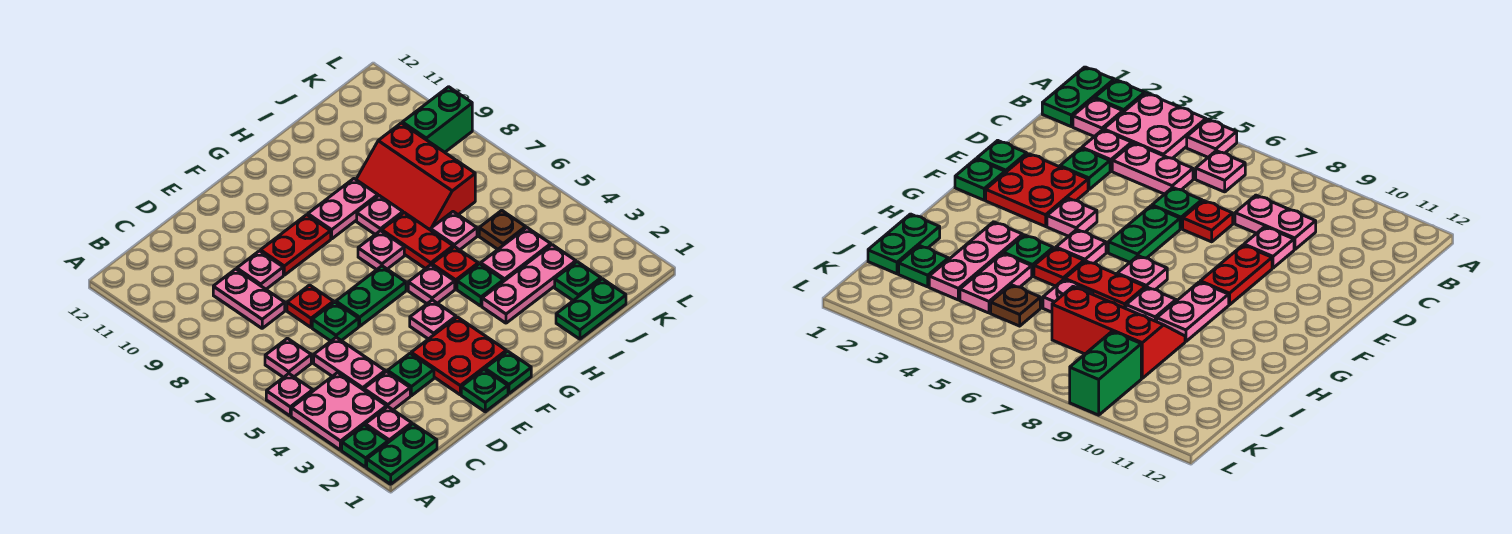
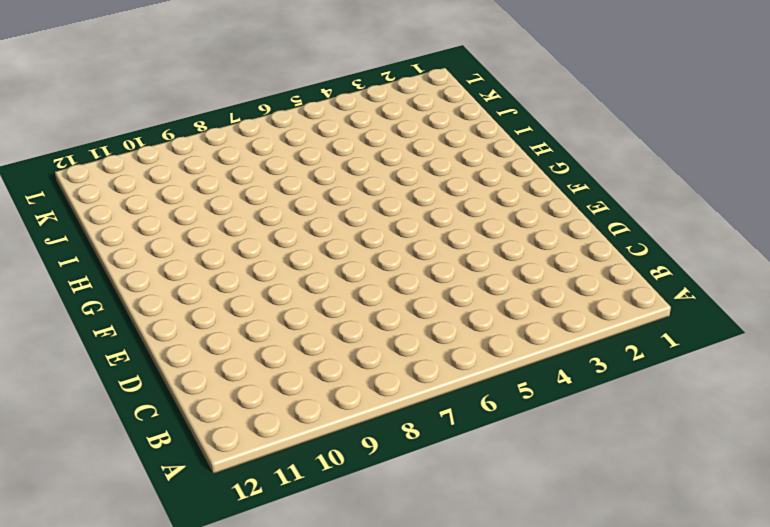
none -> green plate A1:B1 level 1
none -> green plate A2 level 1
none -> pink plate A3:B4 level 1
none -> pink plate A5 level 1

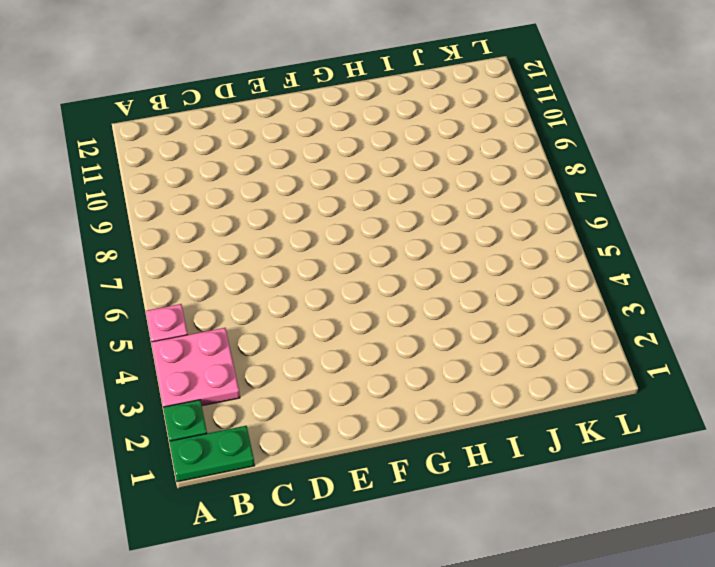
none -> pink plate B2 level 1
none -> pink plate B6 level 1
none -> pink plate C3 level 1
none -> pink plate C4:C5 level 1

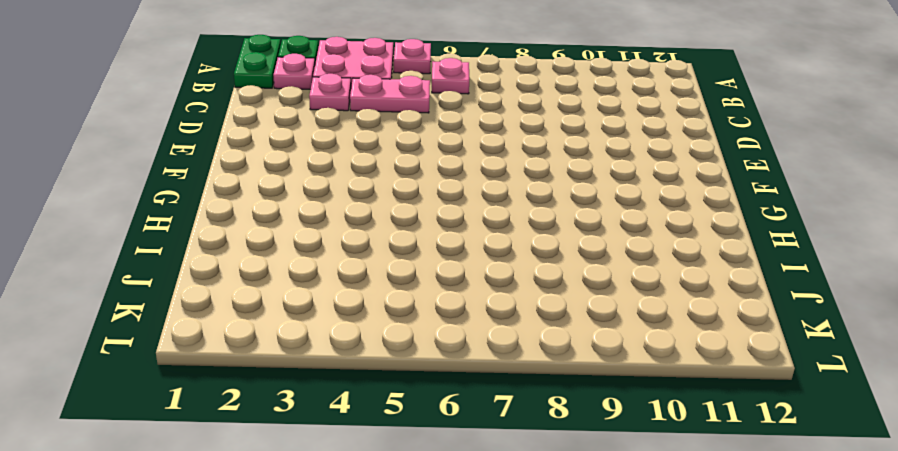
none -> pink plate C8:C9 level 1
none -> green plate D3 level 1
none -> green plate D6 level 1
none -> red plate D7 level 1

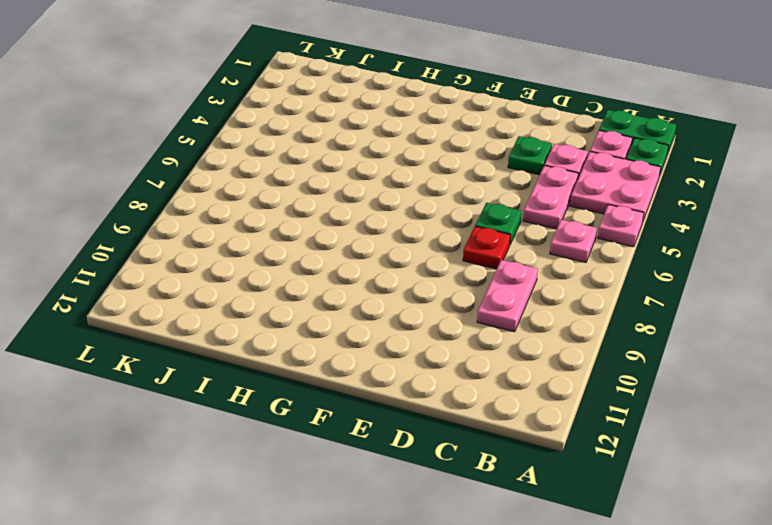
none -> pink plate D9 level 1
none -> green plate E1 level 1
none -> red plate E2:F3 level 1
none -> green plate E6:F6 level 1

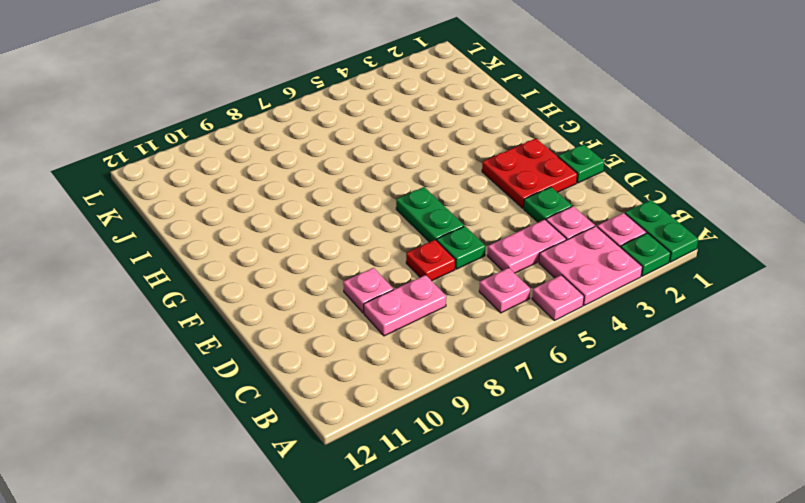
none -> red plate E9:F9 level 1
none -> green plate F1 level 1
none -> pink plate F4 level 1
none -> pink plate G5 level 1

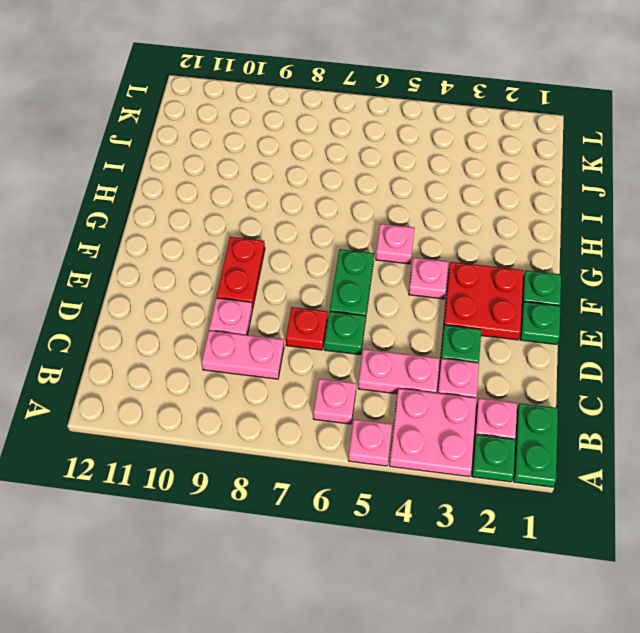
none -> pink plate G7 level 1
none -> pink plate G9:H9 level 1
none -> pink plate H3:J3 level 1
none -> green plate H4 level 1

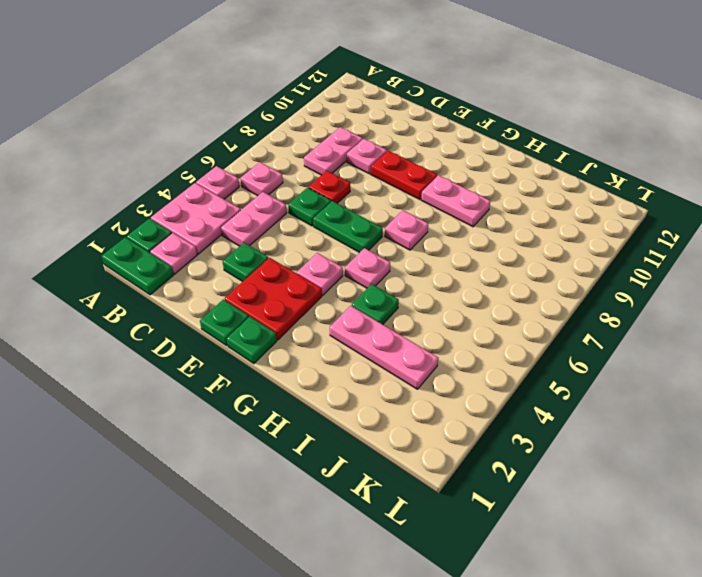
none -> pink plate C3 level 1
none -> red plate H5 level 1
none -> red plate H6:H7 level 1
none -> pink plate H8 level 1

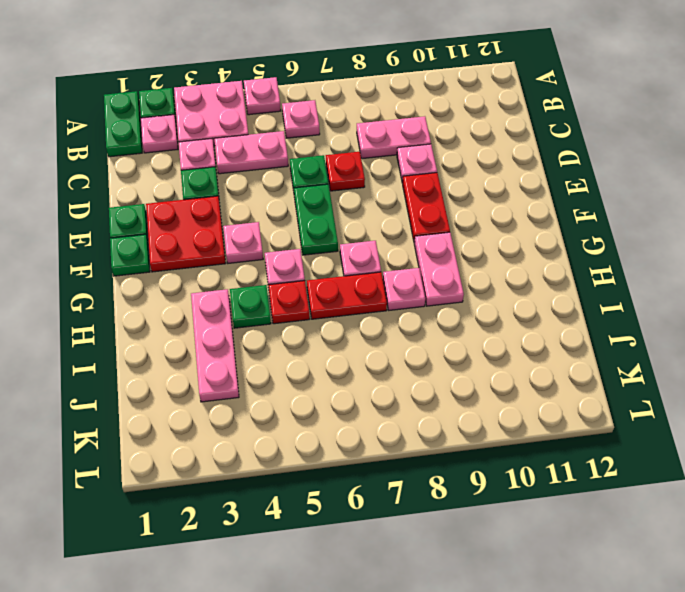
none -> green plate I1:J1 level 1
none -> pink plate I4:J4 level 1
none -> pink plate I6 level 1
none -> red slope I7:J9 level 1 top J

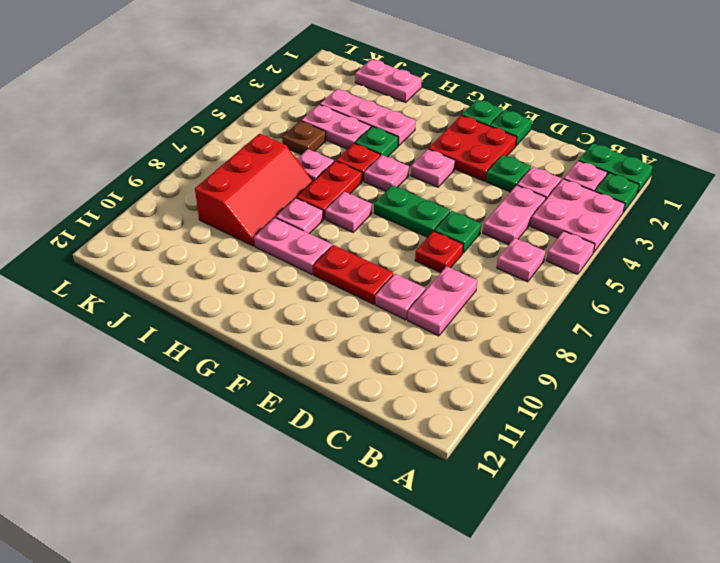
pink plate I1:J1 level 1 -> green plate I1:J1 level 1
none -> green plate J2 level 1
none -> green brick K9:L9 level 1

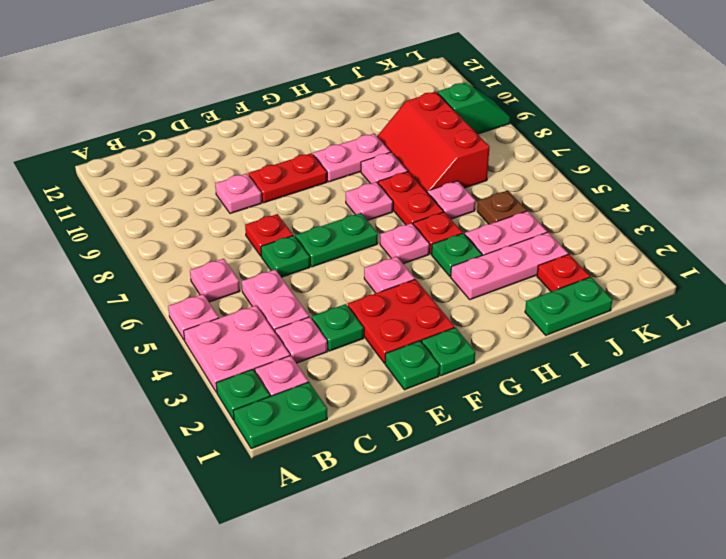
red plate J2 level 1 -> green plate J2 level 1
green slope K9:L9 level 1 top K -> green brick K9:L9 level 1
none -> pink plate C8:C9 level 1

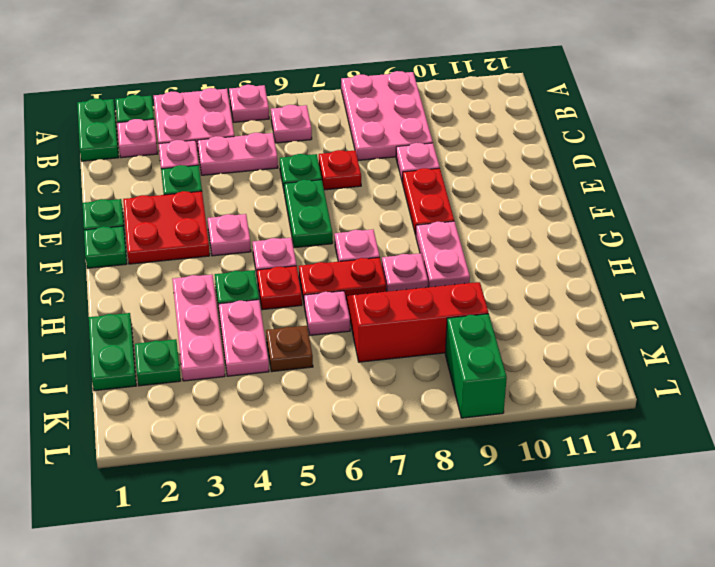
pink plate A8:C9 level 1 -> pink plate C8:C9 level 1

